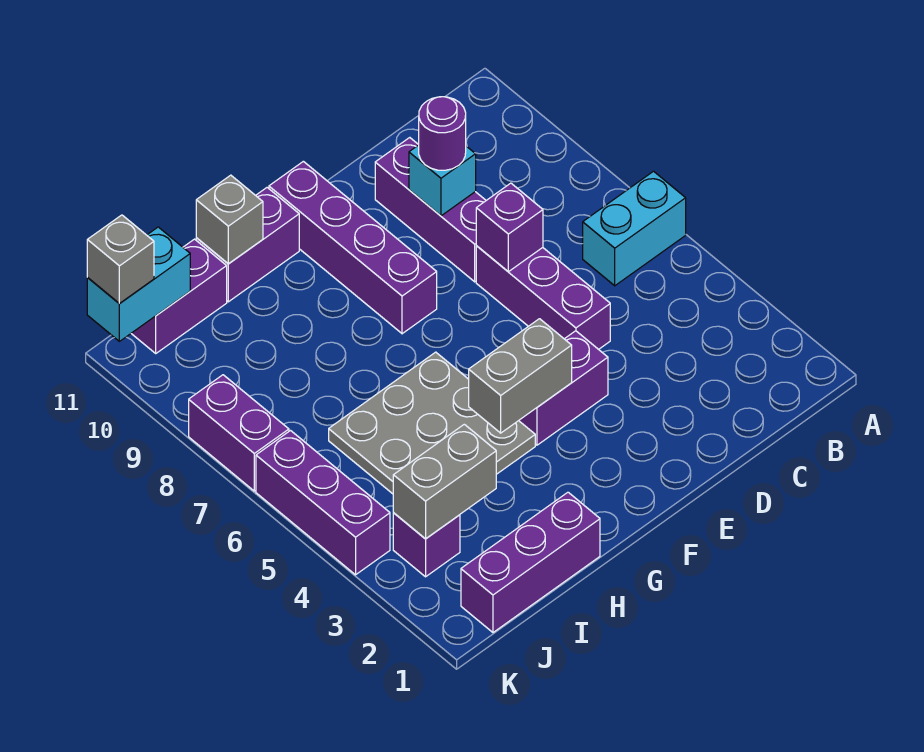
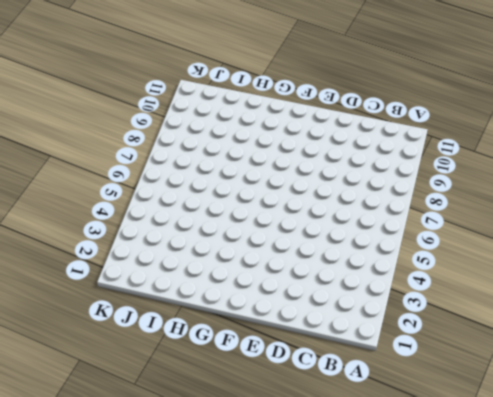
none -> cyan brick A6:B6 level 1
none -> purple brick D5:D7 level 1
none -> purple brick D8:D10 level 1

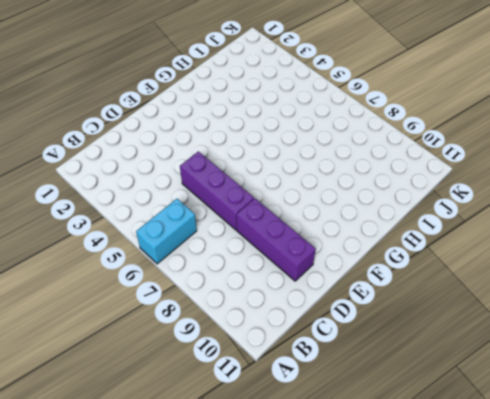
none -> purple brick E4:F4 level 1
none -> purple brick F8:F11 level 1
none -> grey plate G4:I6 level 1

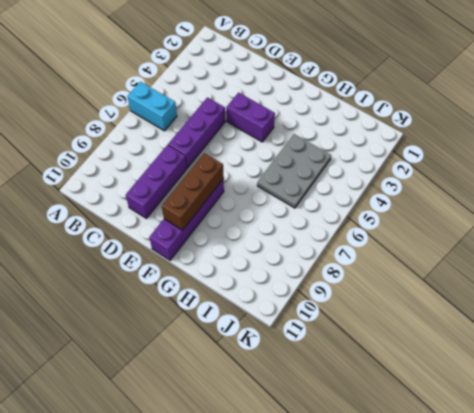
brown brick F8:F10 level 2 -> none
grey plate H4:I6 level 1 -> grey plate G4:I6 level 1
none -> purple brick G11:H11 level 1
none -> purple brick H1:J1 level 1
none -> purple brick I11:J11 level 1

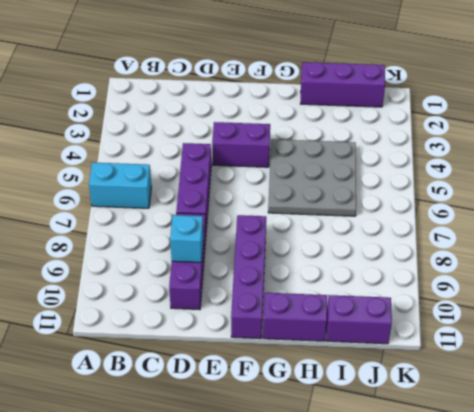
none -> purple brick J3 level 1
none -> purple brick K4:K6 level 1
none -> purple brick K7:K8 level 1

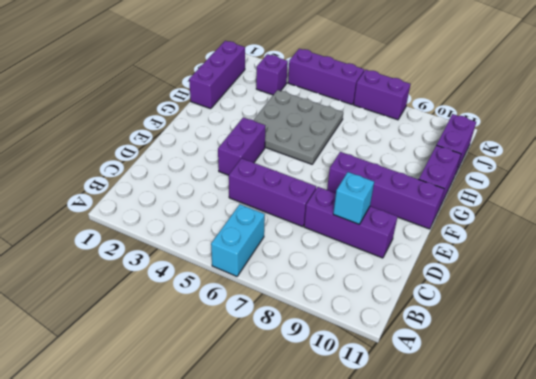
none -> purple brick D7 level 2
none -> grey brick F4:G4 level 2
none -> grey brick H11 level 2

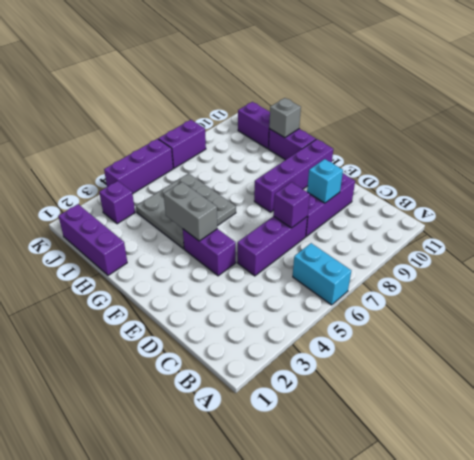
none -> grey brick I3:J3 level 2
none -> cyan brick J11:K11 level 2
none -> purple round brick D9 level 3

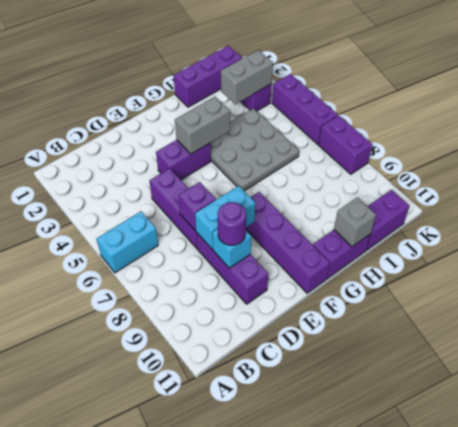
cyan brick D8:E8 level 2 -> cyan brick J11:K11 level 2
none -> grey brick K11 level 3

